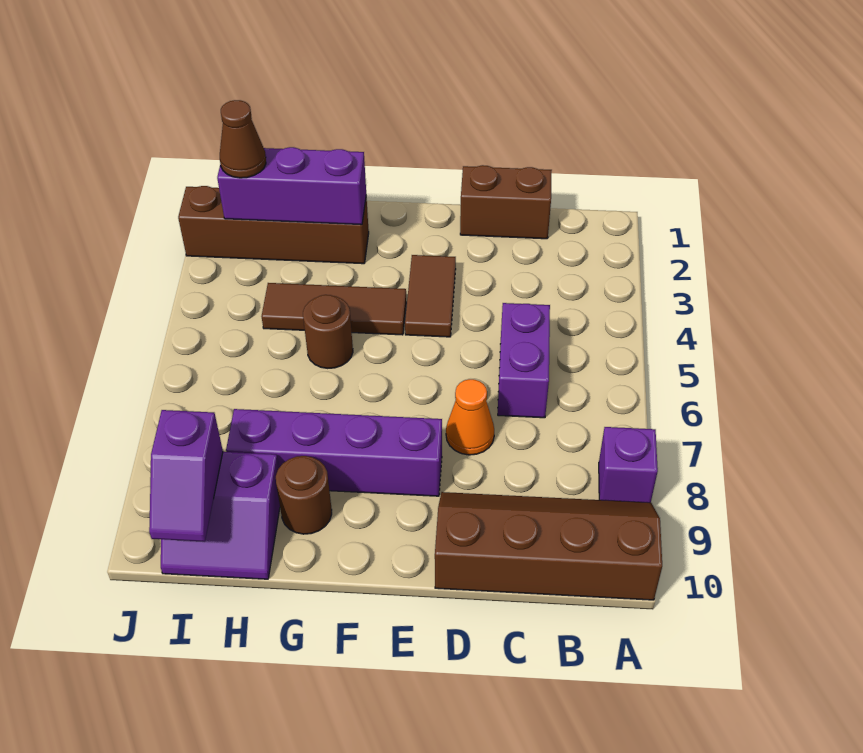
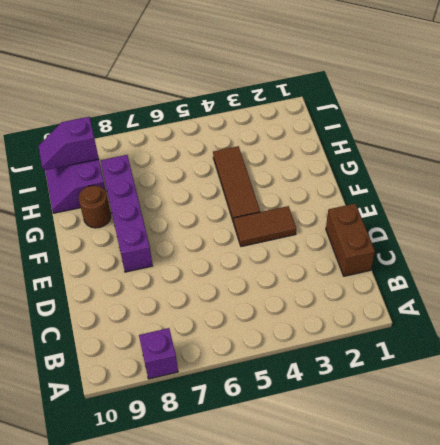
none -> brown slope A9:D10 level 1 top 10
none -> purple brick C5:C6 level 1
none -> orange cone D7 level 1

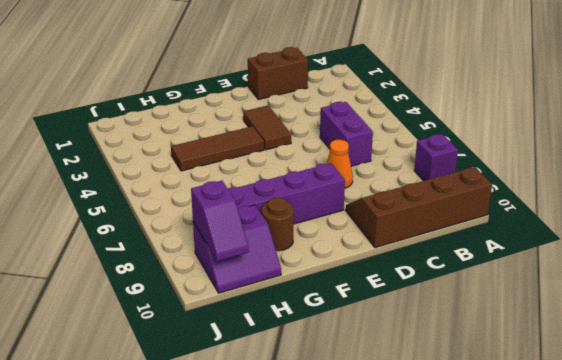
none -> brown brick G2:J2 level 1
none -> brown round brick G5 level 1
none -> purple brick G2:I2 level 2

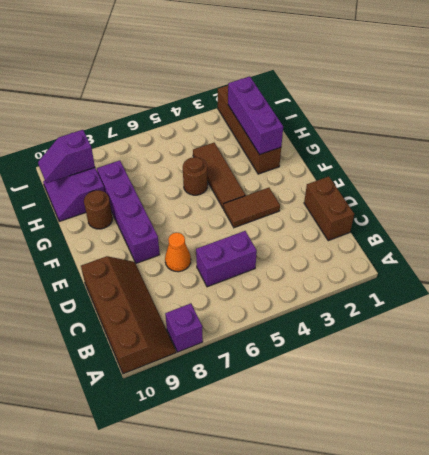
none -> brown cone I2 level 3

